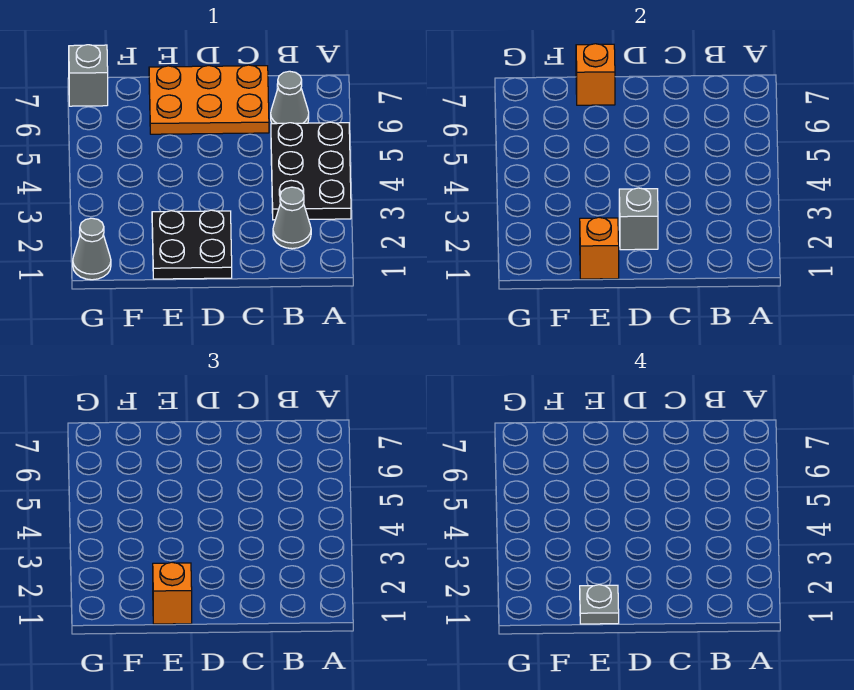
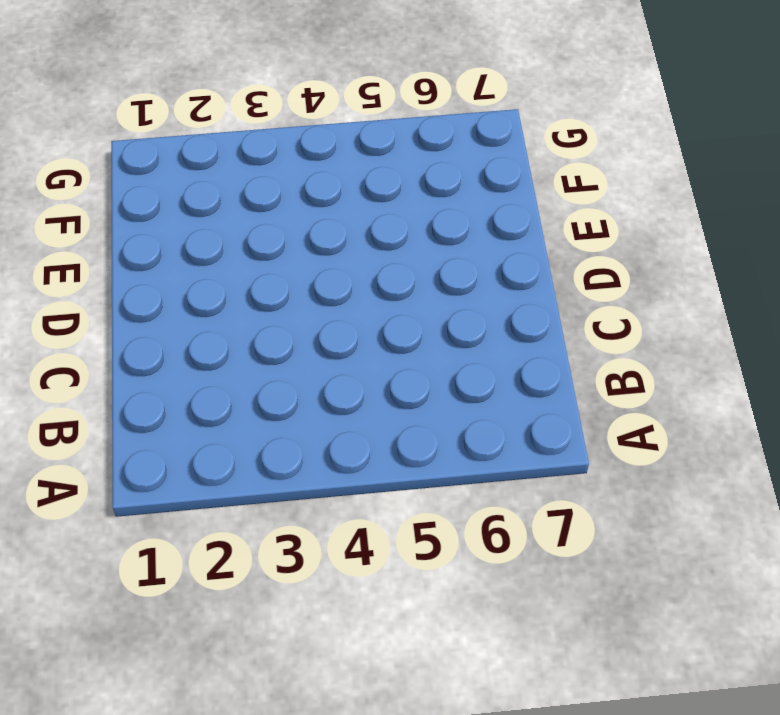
none -> black plate A3:B5 level 1
none -> grey cone B2 level 1
none -> grey cone B6 level 1

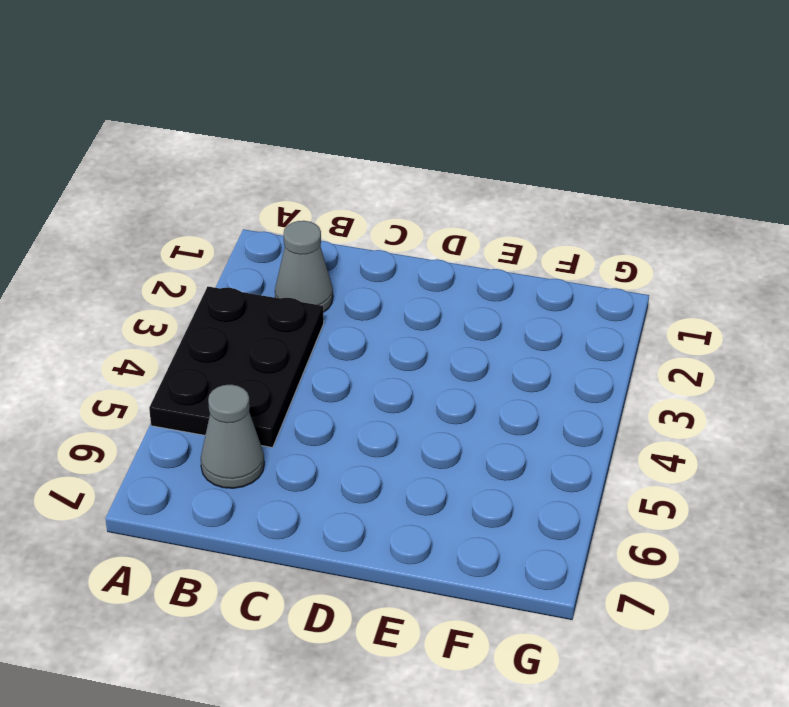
none -> orange plate C6:E7 level 1
none -> black plate D1:E2 level 1
none -> grey cone G1 level 1

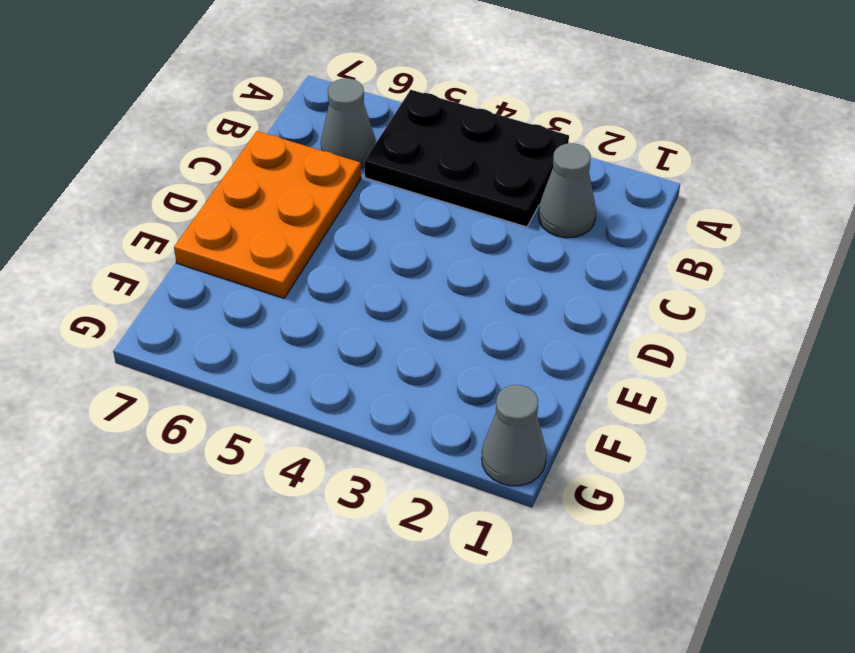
none -> black plate D1:E2 level 1
none -> grey brick G7 level 1
none -> grey brick D2 level 2

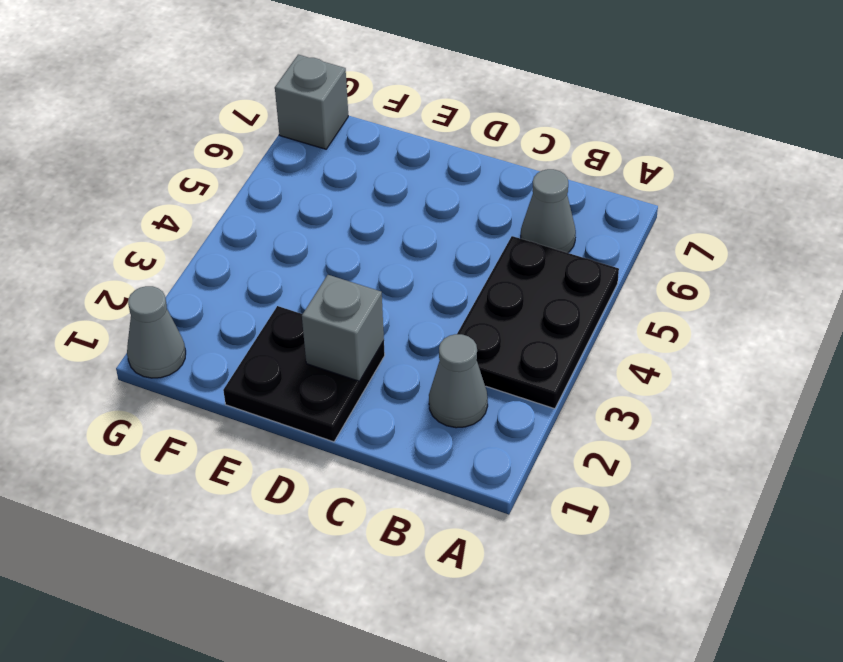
none -> orange plate C6:E7 level 1
none -> orange brick E1 level 2
none -> orange brick E7 level 2

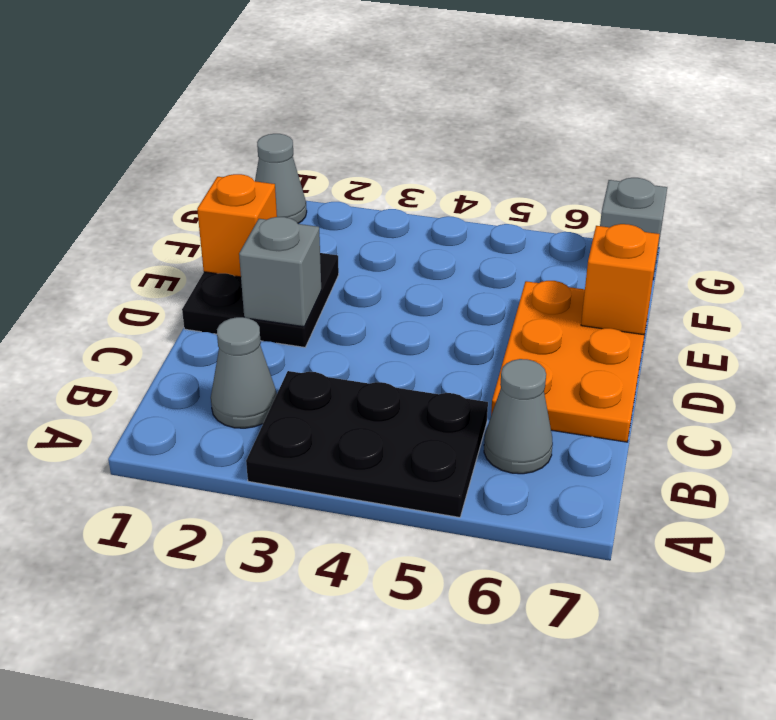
none -> orange brick E1 level 3
none -> grey plate E1 level 4

